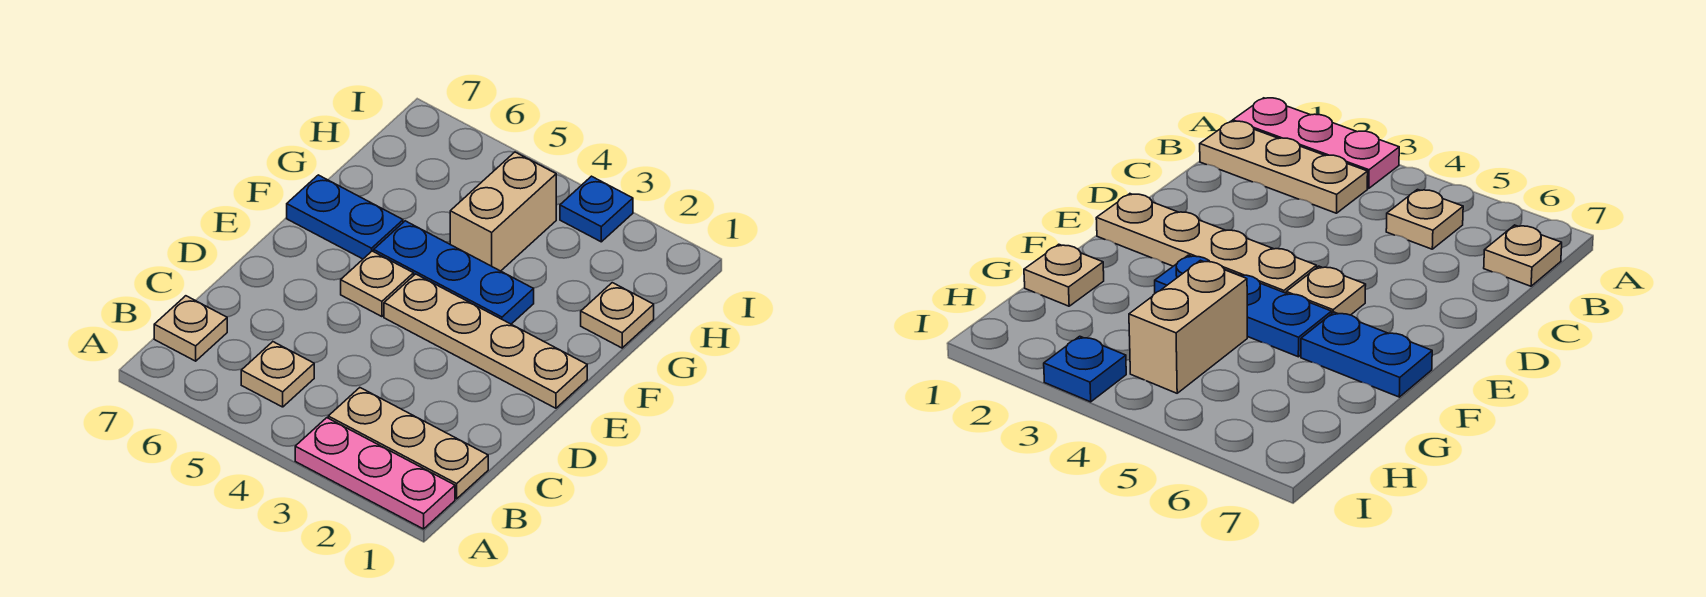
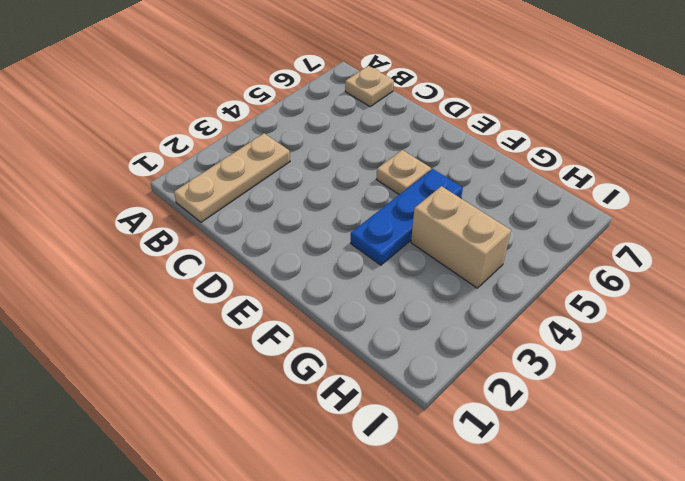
none -> pink plate A1:A3 level 1
none -> tan plate B5 level 1

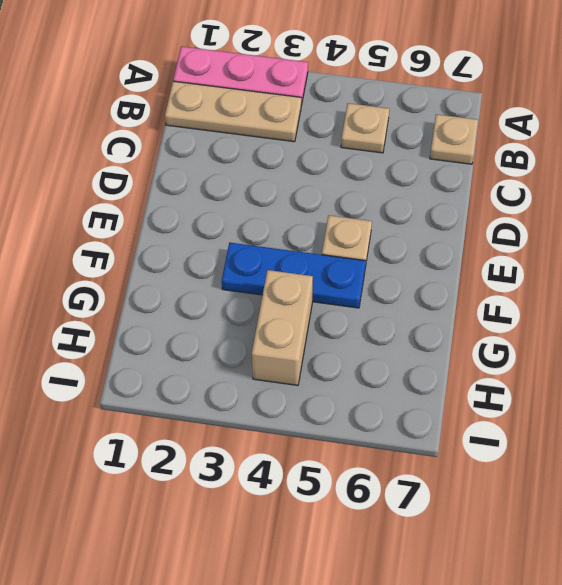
none -> tan plate E1:E4 level 1
none -> blue plate F6:F7 level 1

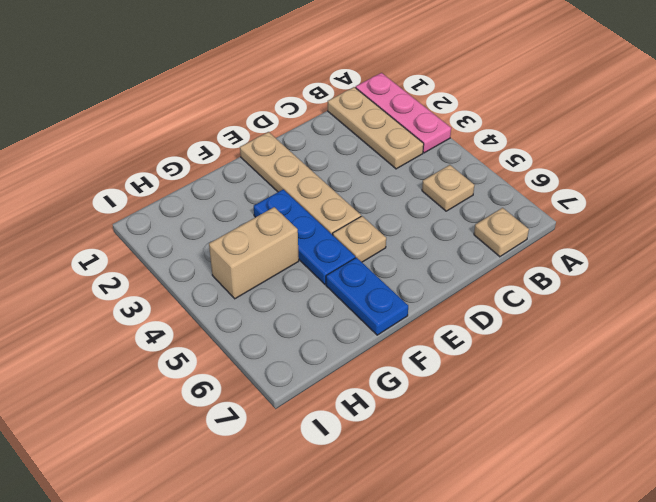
none -> tan plate G1 level 1
none -> blue plate I3 level 1

